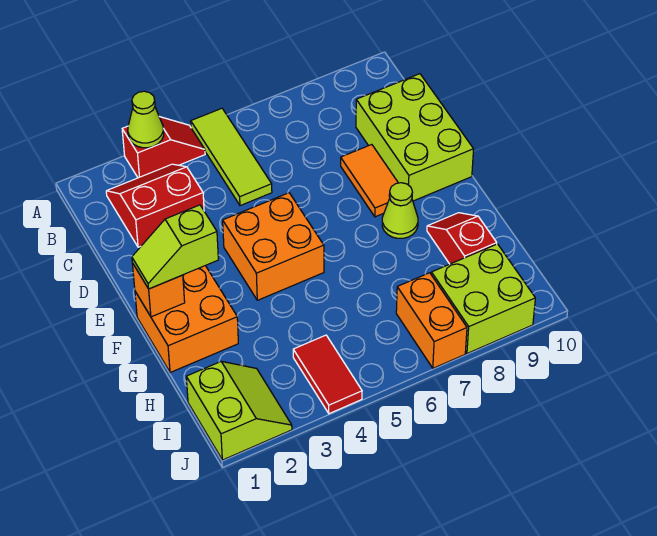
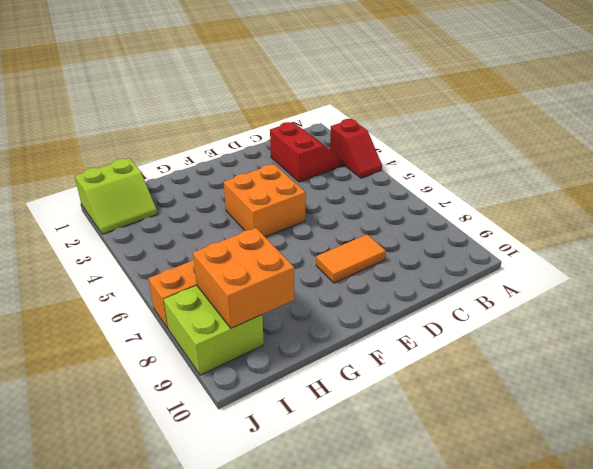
orange brick H8:I9 level 2 -> orange brick F1:G2 level 1
none -> lime tile A5:C5 level 1
none -> lime brick C9:E10 level 1
none -> lime cone F8 level 1

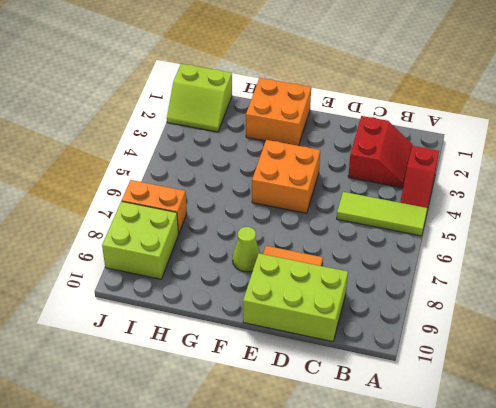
none -> red slope G9:H9 level 1 top H
none -> red tile I4:J4 level 1
none -> lime cone A3 level 2

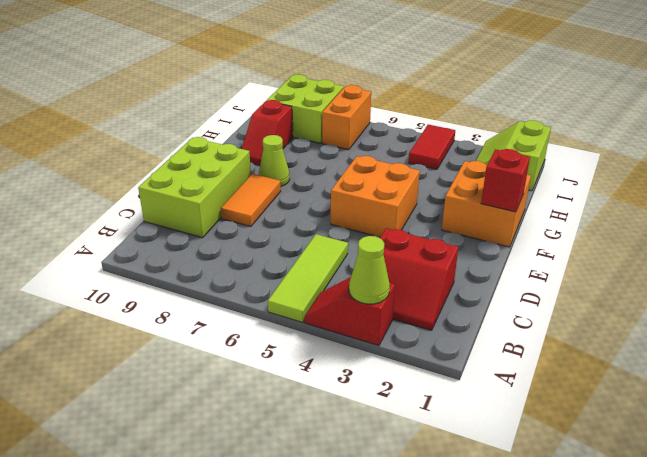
red brick F1 level 2 -> orange brick F1 level 2
none -> lime slope F1:F2 level 3 top 2

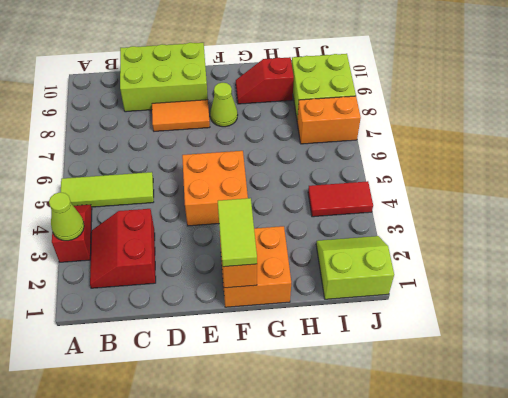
lime tile F1:F2 level 3 -> lime slope F1:F2 level 3 top 2

